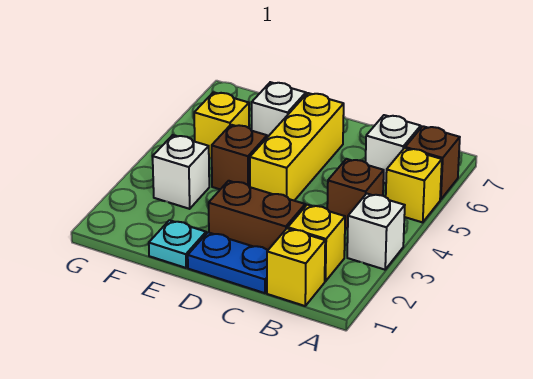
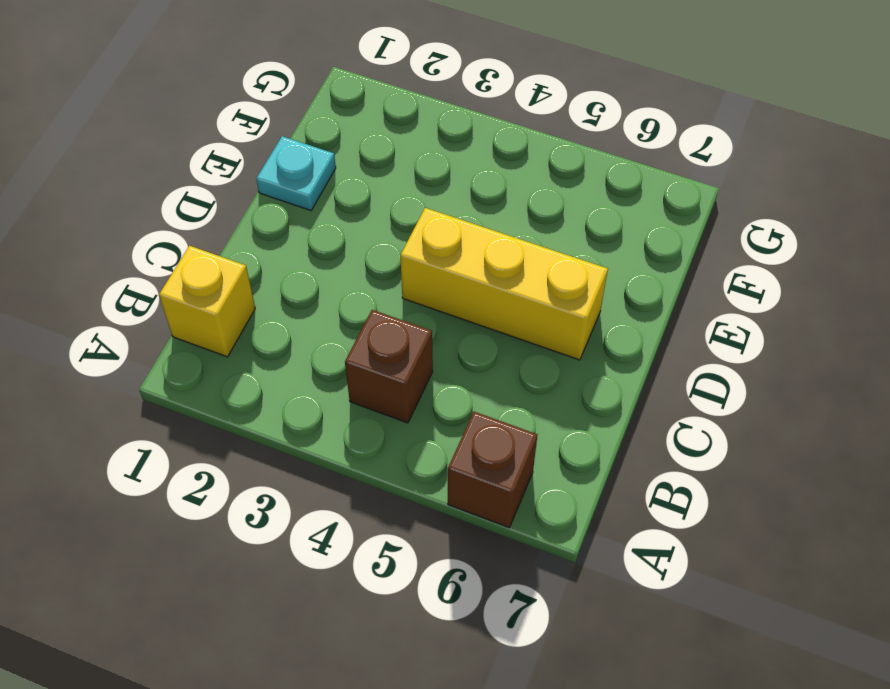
none -> white brick A3 level 1
none -> yellow brick A5 level 1
none -> yellow brick B2 level 1

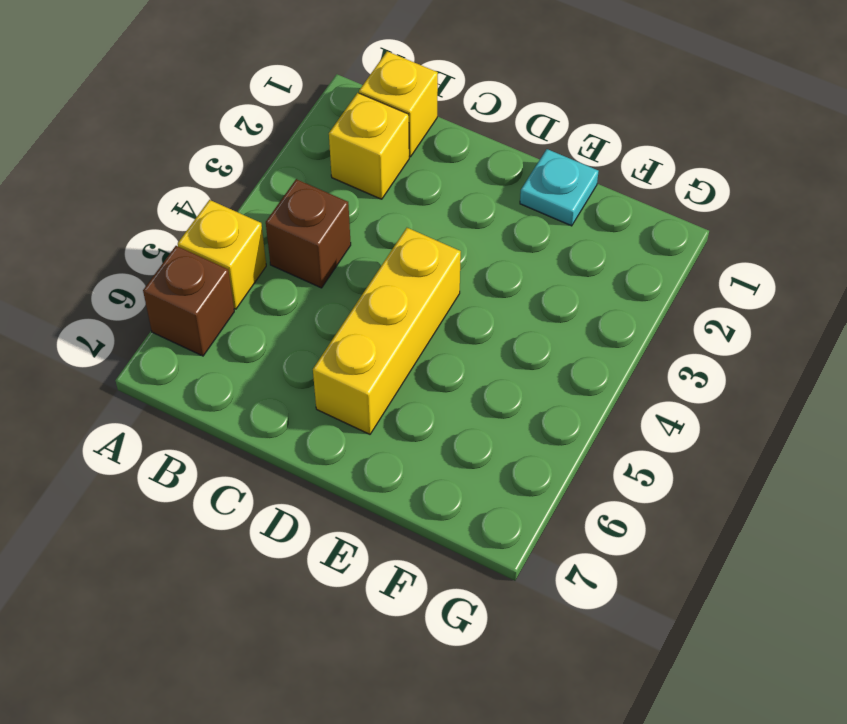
none -> white brick A3 level 1
none -> white brick B6 level 1
none -> blue plate C1:D1 level 1

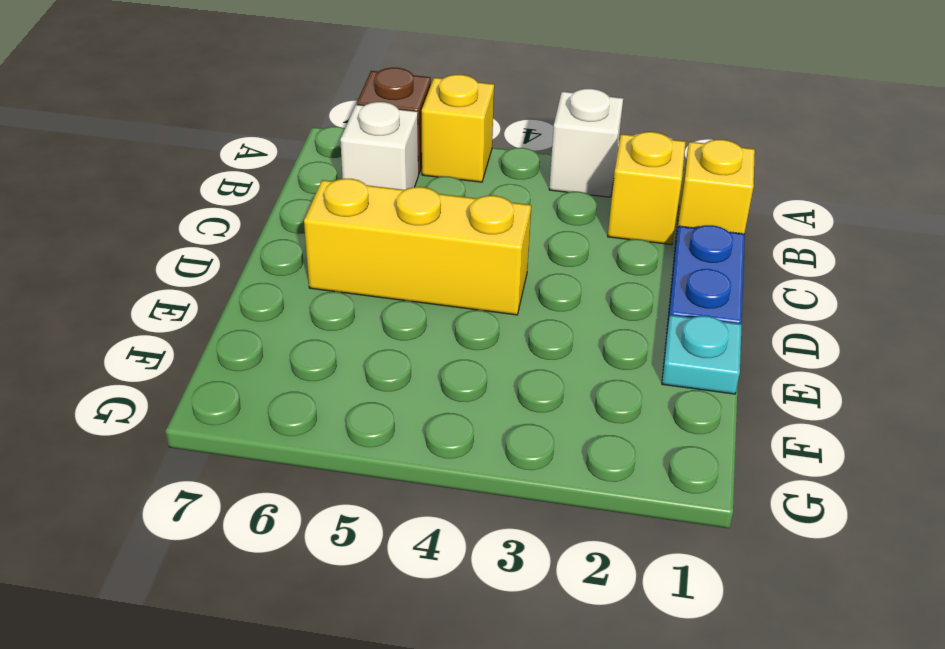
none -> brown brick B4 level 1
none -> brown brick C2:D2 level 1
none -> brown brick E4 level 1

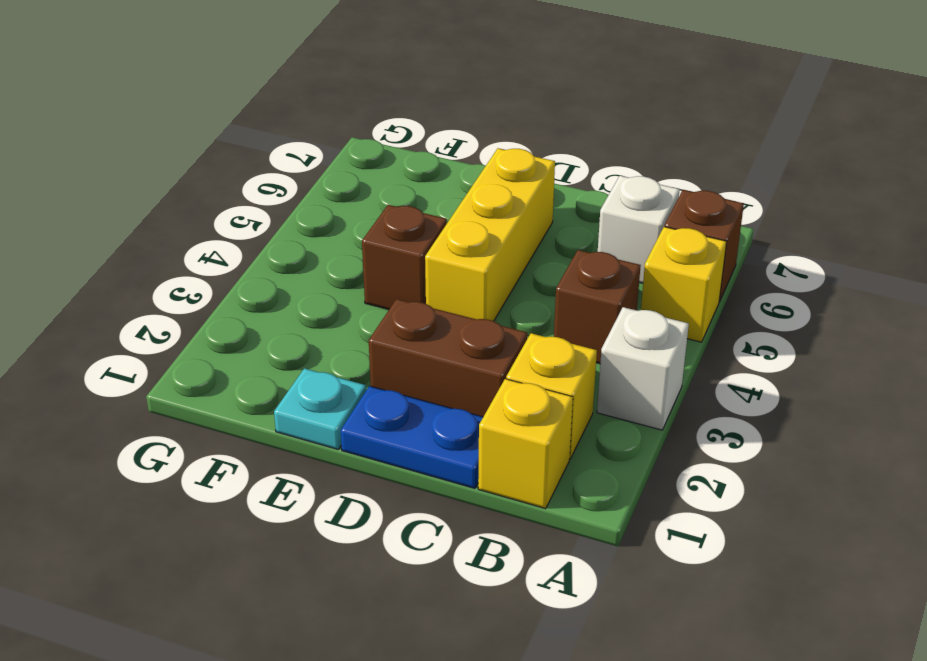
none -> white brick E6 level 1
none -> white brick F3 level 1
none -> yellow brick F5 level 1

